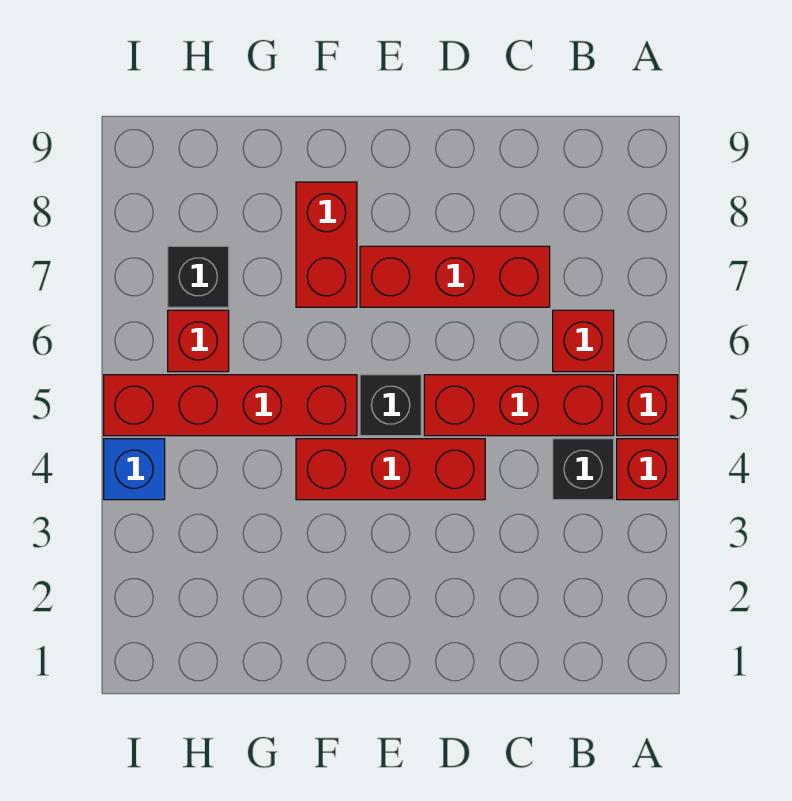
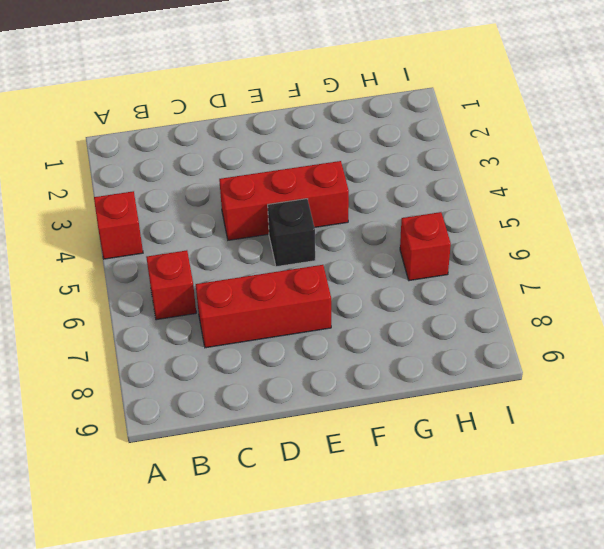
none -> red brick A5 level 1
none -> black brick B4 level 1
none -> red brick B5:D5 level 1

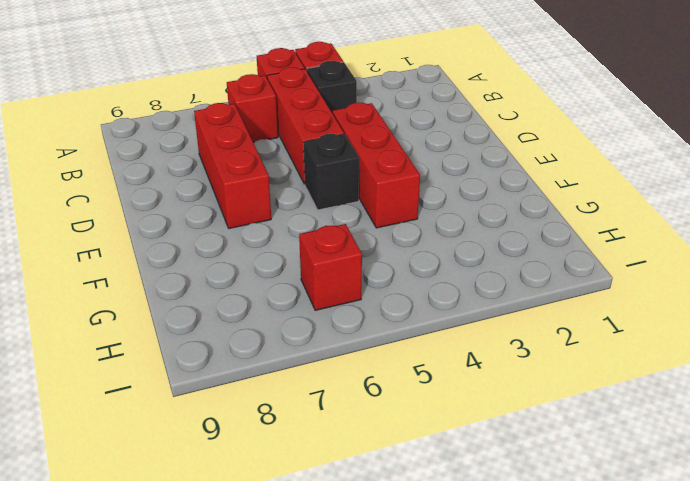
none -> red brick F5:I5 level 1
none -> red brick F7:F8 level 1
none -> black brick H7 level 1

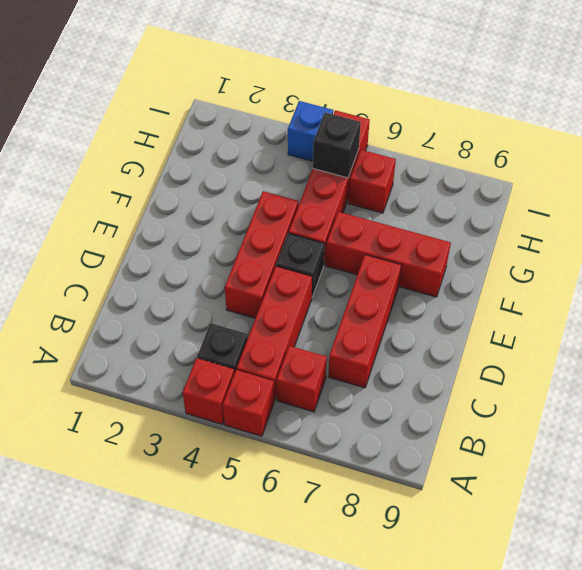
red brick F6:F8 level 1 -> red brick F7:F8 level 1
black brick H5 level 2 -> black brick H7 level 1

